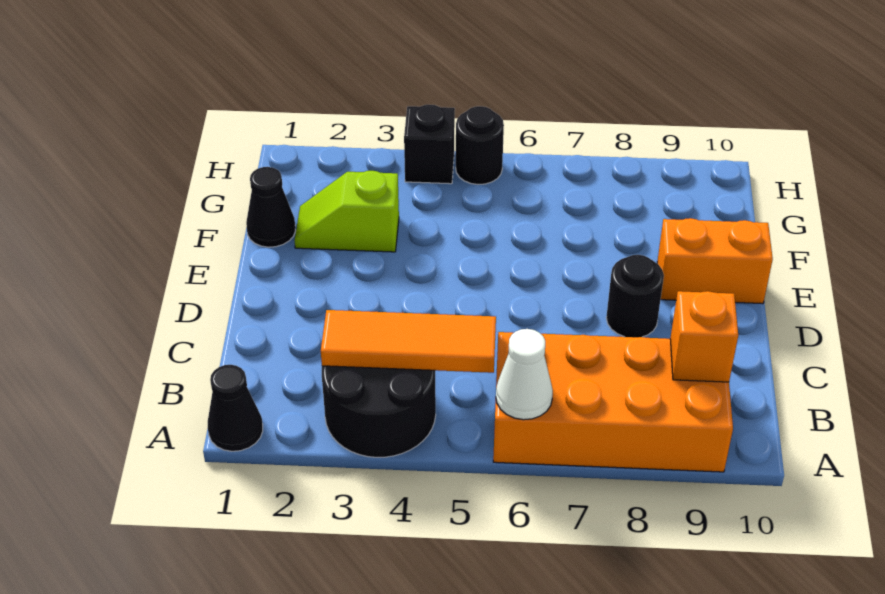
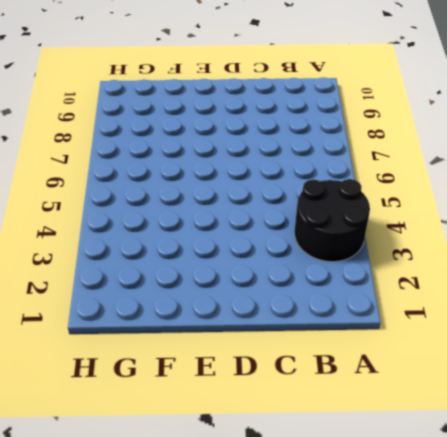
none -> black cone A1 level 1
none -> orange brick A6:B9 level 1
none -> black round brick D8 level 1

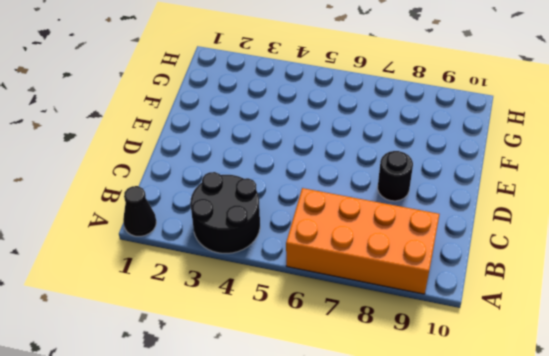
none -> orange brick E9:E10 level 1
none -> black cone F1 level 1
none -> lime slope F2:F3 level 1 top 3

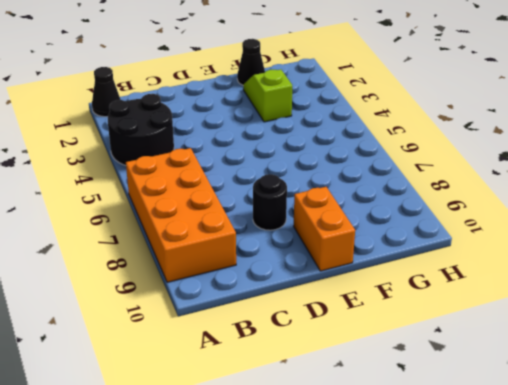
none -> black brick H4 level 1
none -> black round brick H5 level 1
none -> white cone A6 level 2

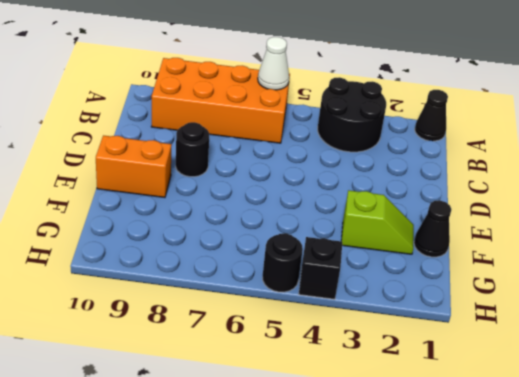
none -> orange tile B3:B5 level 2
none -> orange brick B9 level 2

